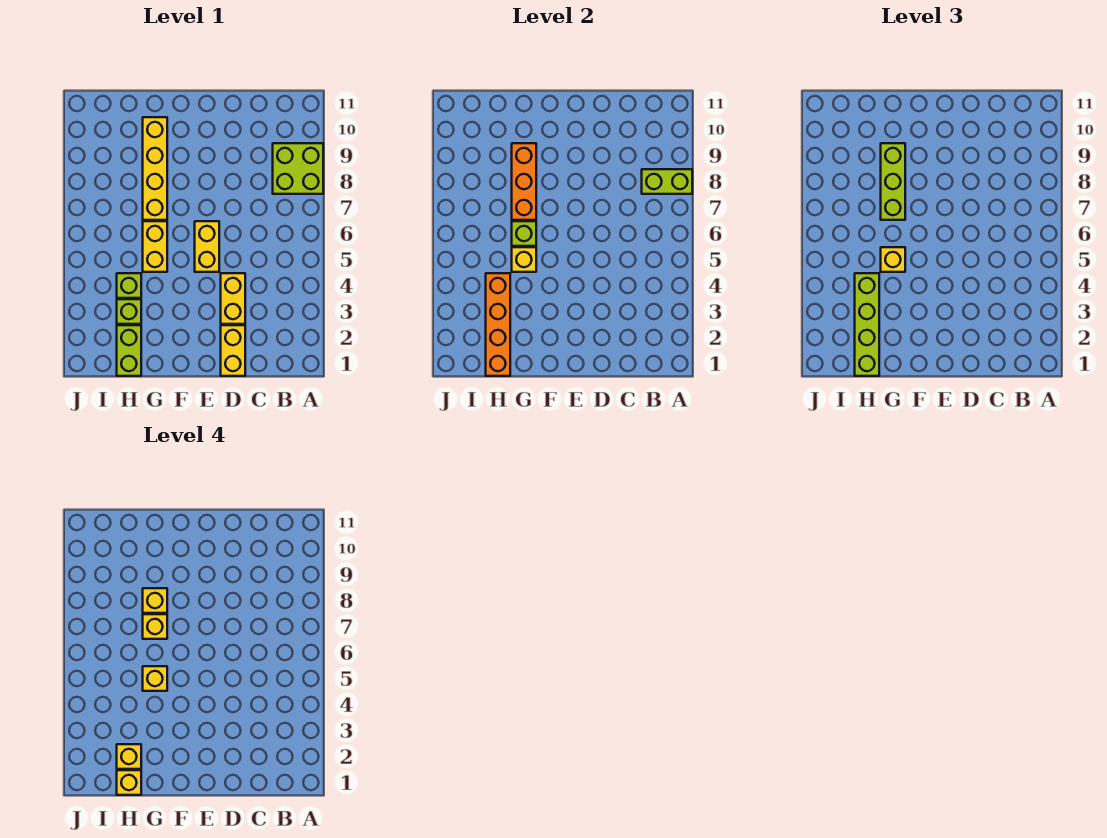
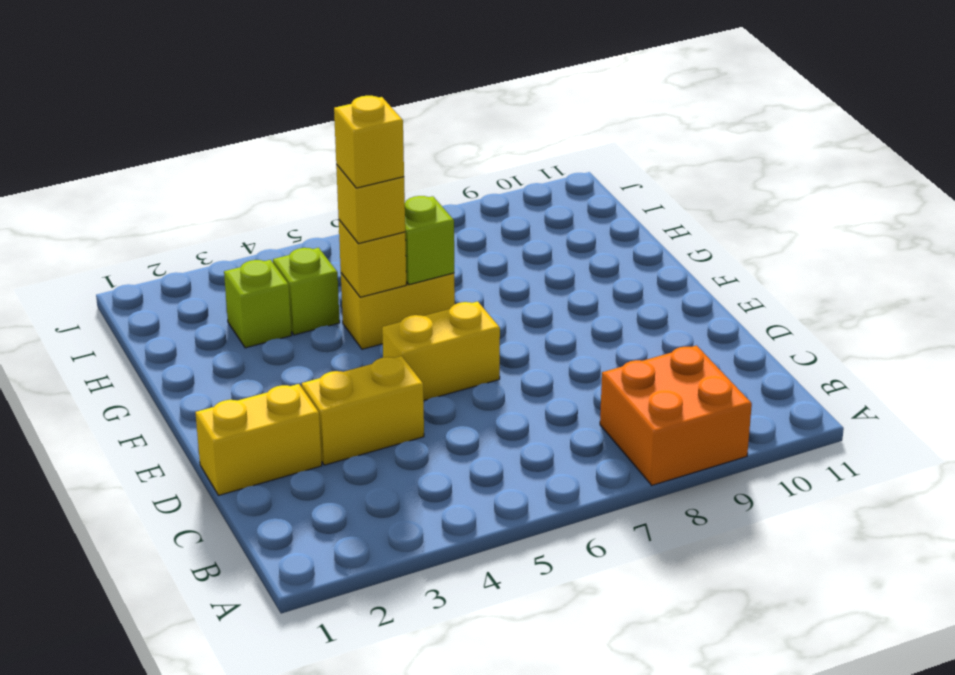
orange brick A8:B9 level 1 -> lime brick A8:B9 level 1
none -> yellow brick G7:G10 level 1
none -> lime brick H1:H2 level 1
none -> lime brick A8:B8 level 2

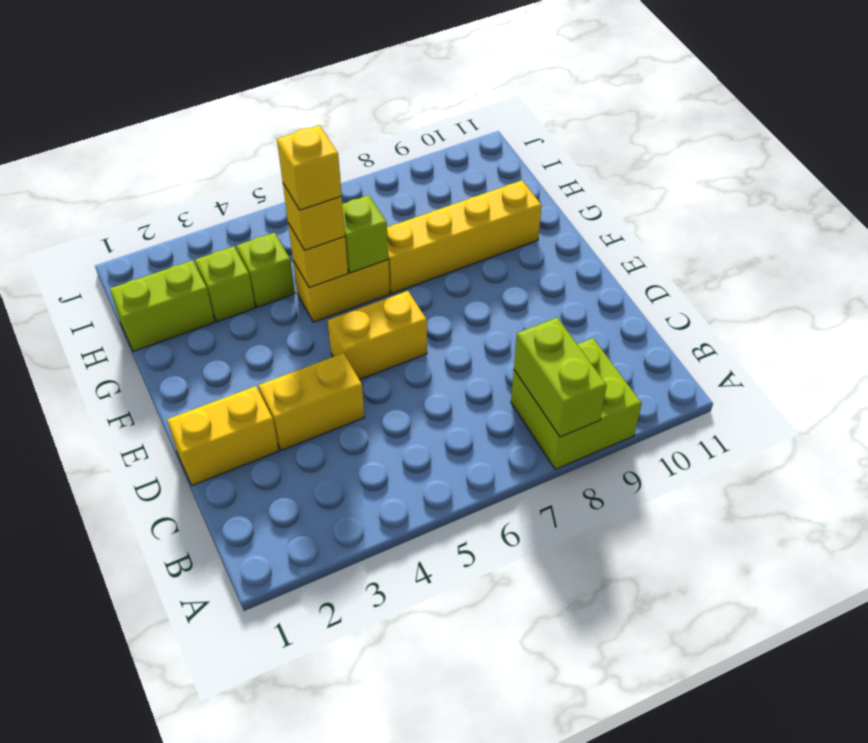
none -> orange brick G7:G9 level 2
none -> orange brick H1:H4 level 2
none -> lime brick G7:G9 level 3

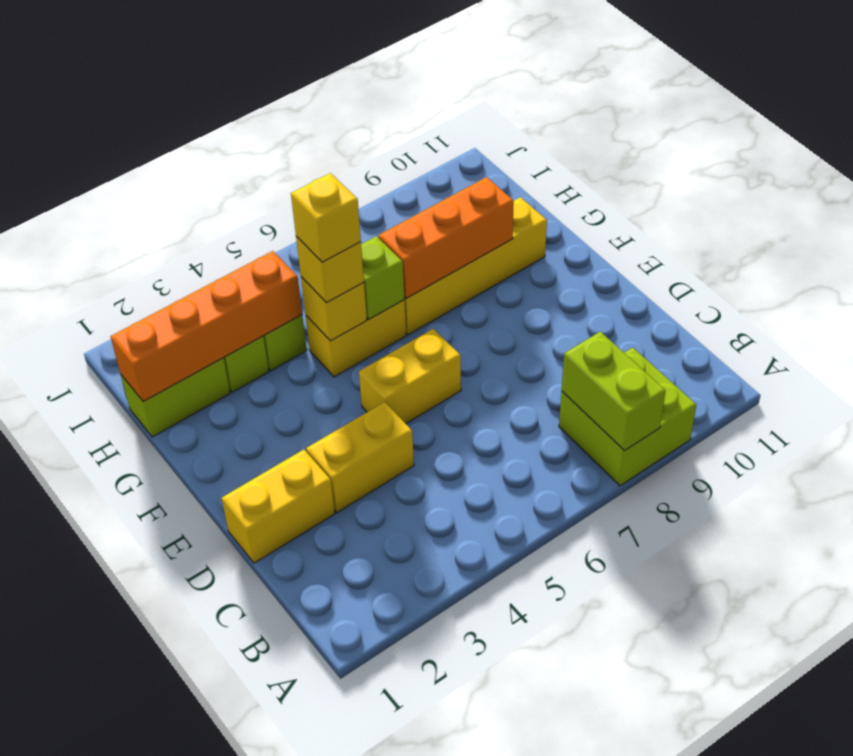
none -> lime brick G7:G9 level 3
none -> lime brick H1:H4 level 3
none -> yellow brick G7 level 4

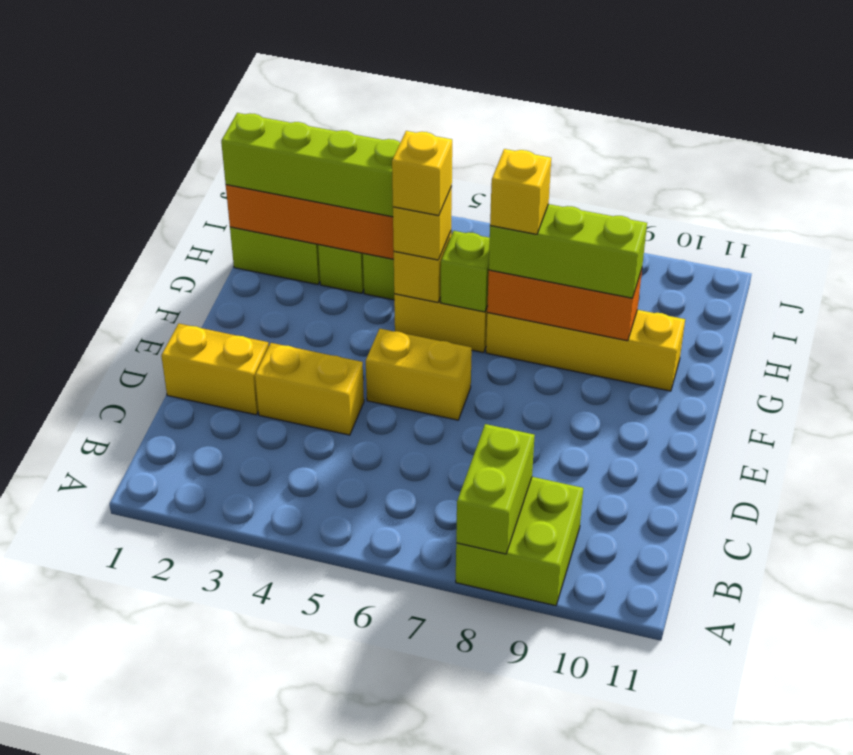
none -> yellow brick G8 level 4
none -> yellow brick H1 level 4
none -> yellow brick H2 level 4

